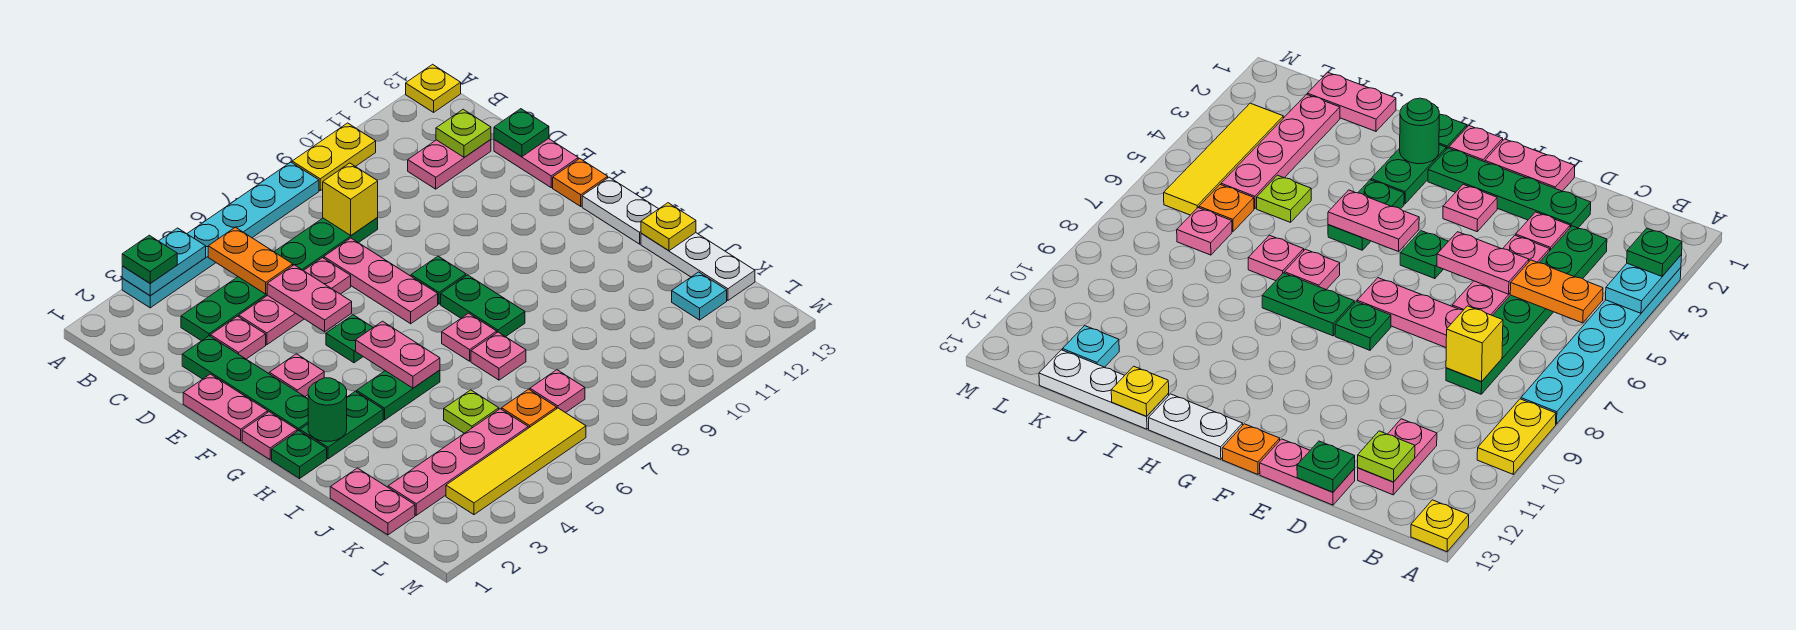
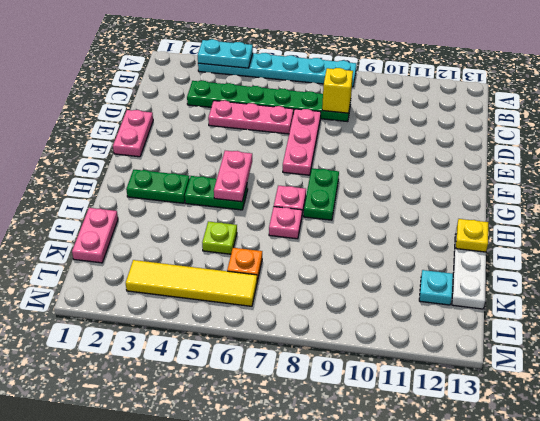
none -> yellow plate A9:A10 level 1
none -> yellow plate A13 level 1
none -> pink plate C11:C12 level 1
none -> green plate D2:G2 level 1

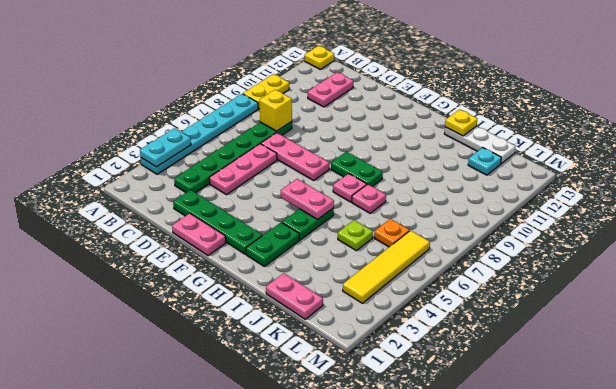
none -> pink plate D3 level 1
none -> pink plate D13:E13 level 1
none -> pink plate F3 level 1
none -> green plate F5 level 1

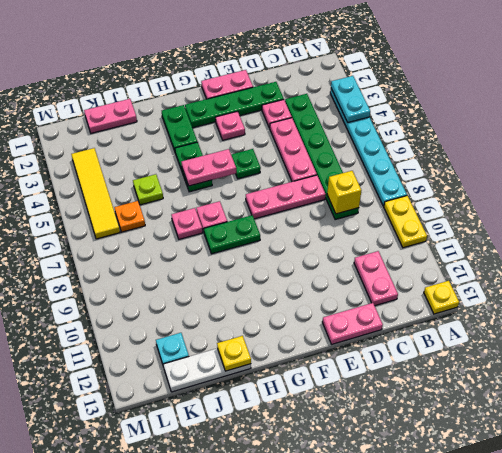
none -> green plate F8 level 1
none -> orange plate F13 level 1
none -> pink plate G1 level 1
none -> white plate G13:H13 level 1

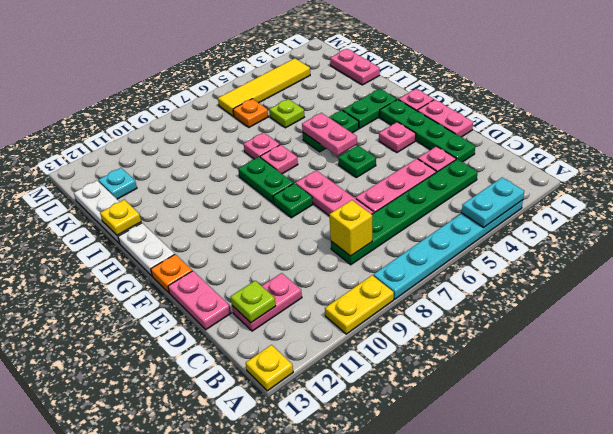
none -> green plate H1 level 1
none -> pink plate K2:K5 level 1
none -> pink plate K7 level 1
none -> orange plate B5:C5 level 2

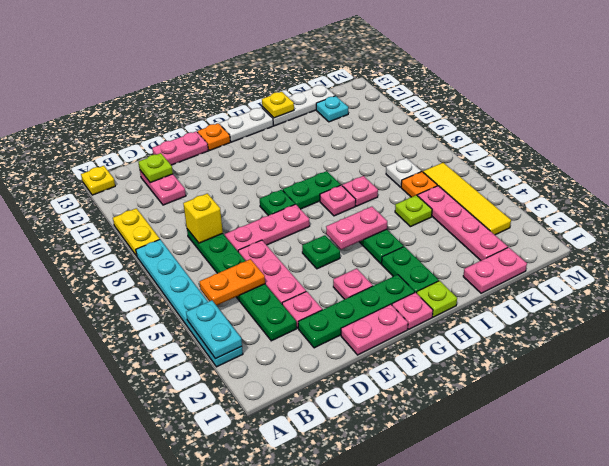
lime plate H1 level 1 -> green plate H1 level 1
white plate K7 level 1 -> pink plate K7 level 1
none -> pink plate D5:E5 level 2
none -> green plate D13 level 2
none -> green round brick H2 level 2
none -> green plate A3 level 3

